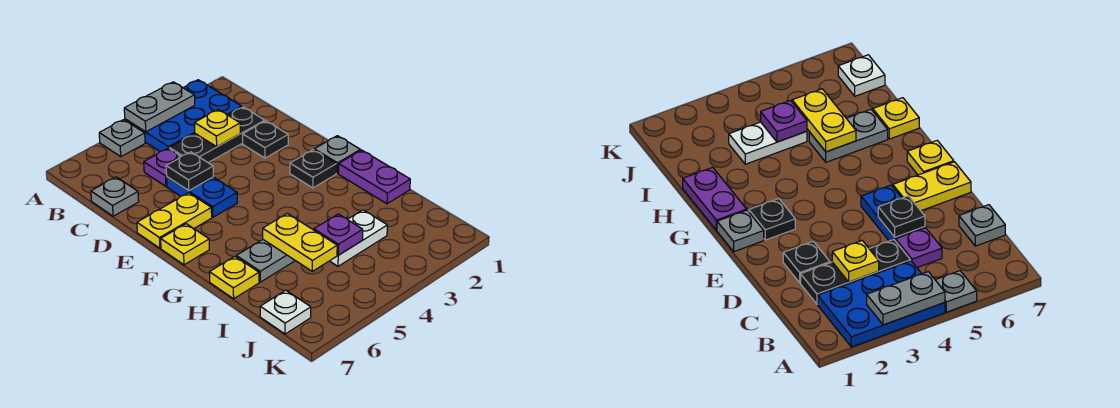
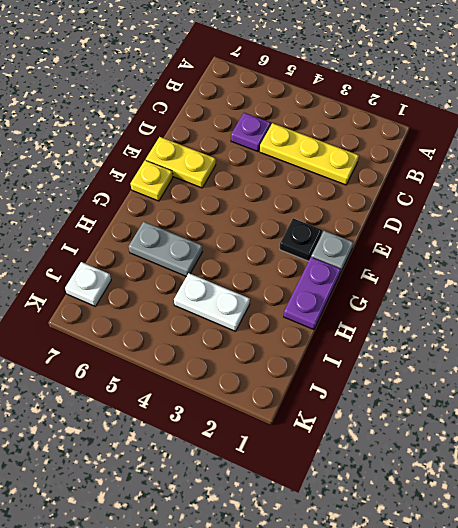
yellow plate C2:C4 level 1 -> black plate C2:C4 level 1
none -> blue plate A2:B4 level 1
none -> grey plate A5 level 1
none -> grey plate C7 level 1

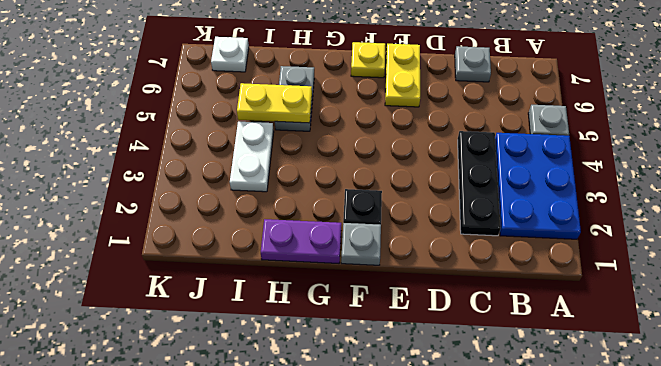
none -> purple plate C5 level 1
none -> black plate D2 level 1
none -> blue plate D5:E5 level 1

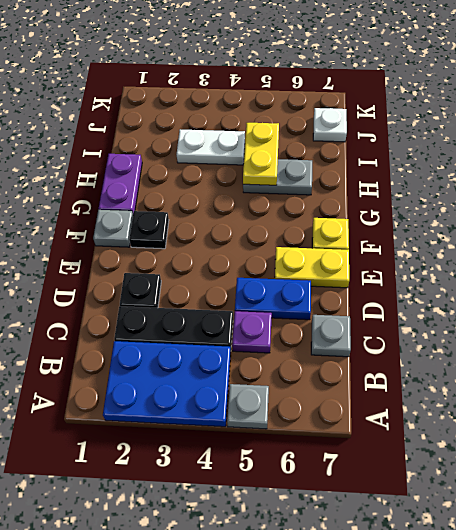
blue plate D5:D6 level 1 -> blue plate D5:E5 level 1
none -> yellow plate H7 level 1
none -> grey plate A3:A4 level 2
none -> yellow plate C3 level 2

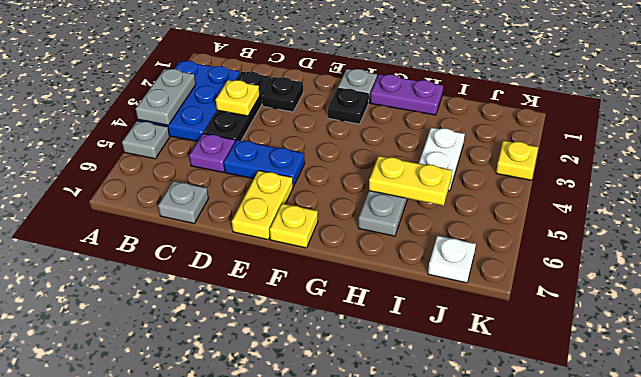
yellow plate K3 level 1 -> yellow plate H7 level 1
none -> black plate D5 level 2
none -> purple plate I4 level 2

